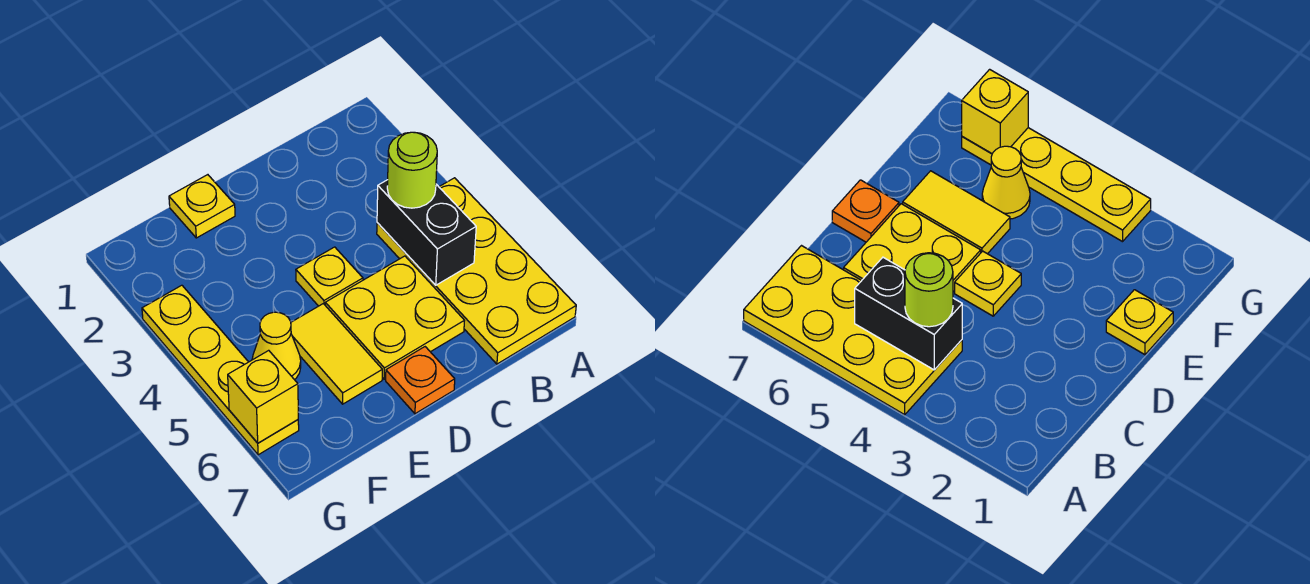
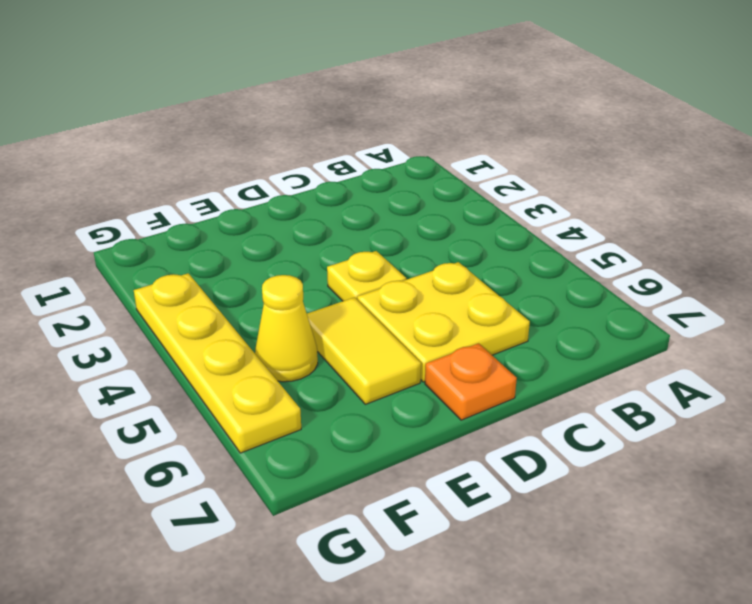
none -> yellow plate A4:B7 level 1
none -> yellow plate E1 level 1

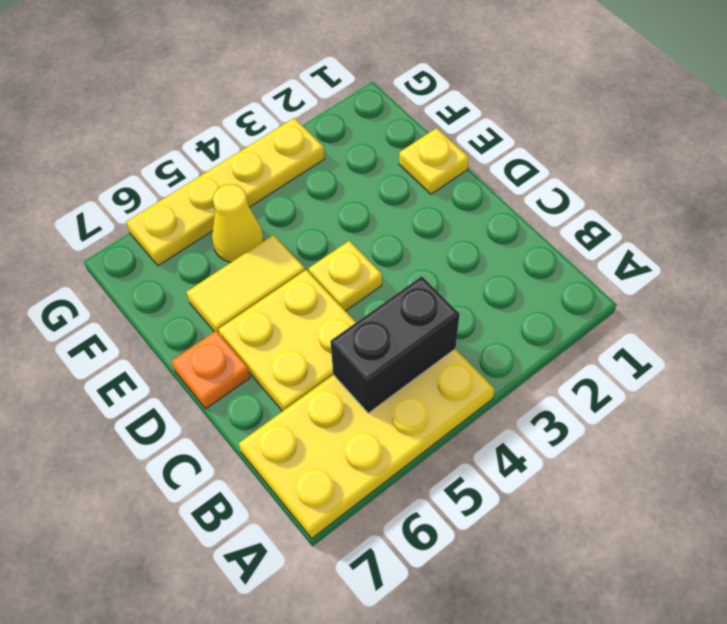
none -> yellow brick G6 level 2
none -> lime round brick B4 level 3

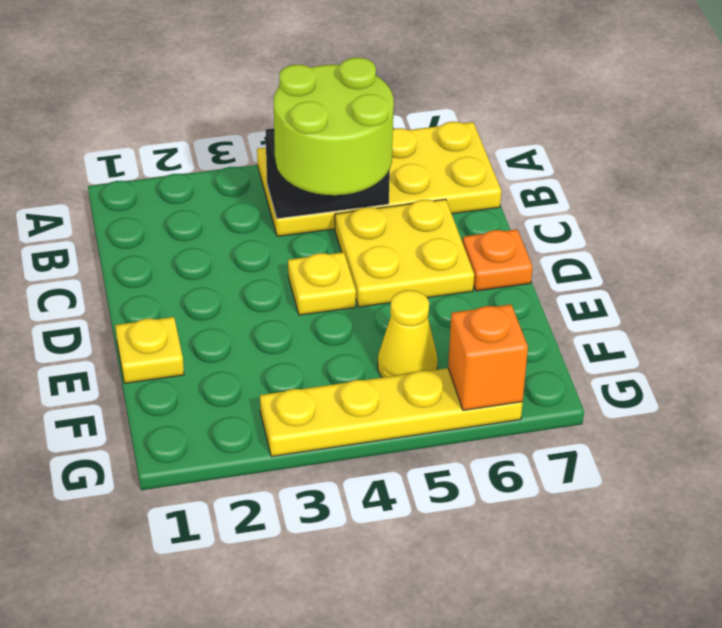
lime round brick B4:C5 level 3 -> lime round brick B4 level 3
orange brick G6 level 2 -> yellow brick G6 level 2
none -> yellow tile E5:E6 level 1

